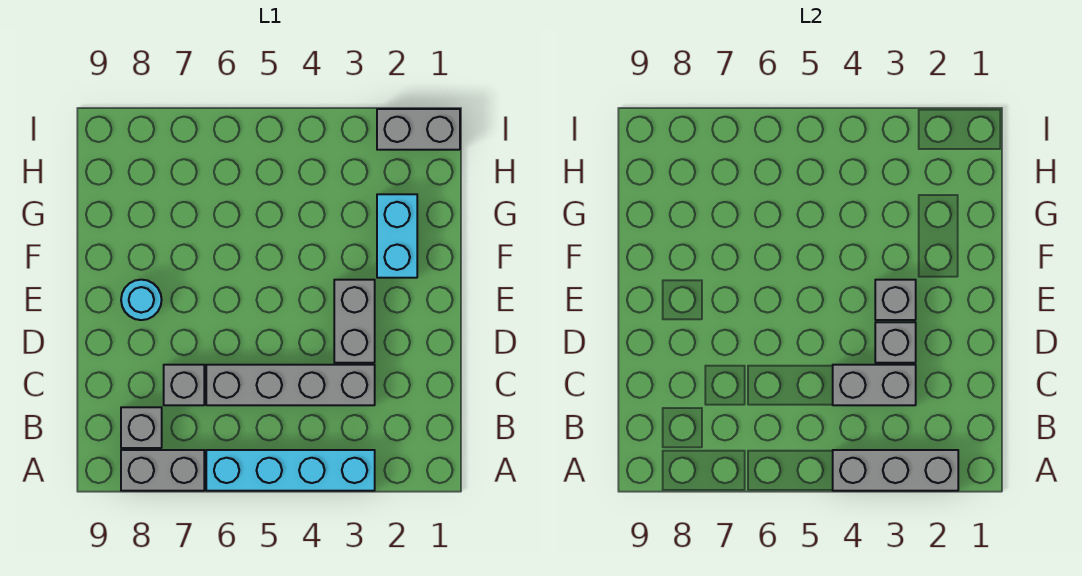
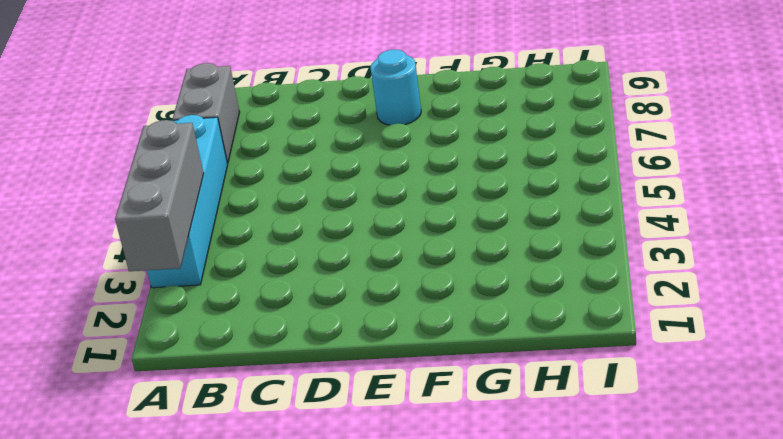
none -> grey brick B8 level 1
none -> grey brick C3:C6 level 1
none -> grey brick C7 level 1

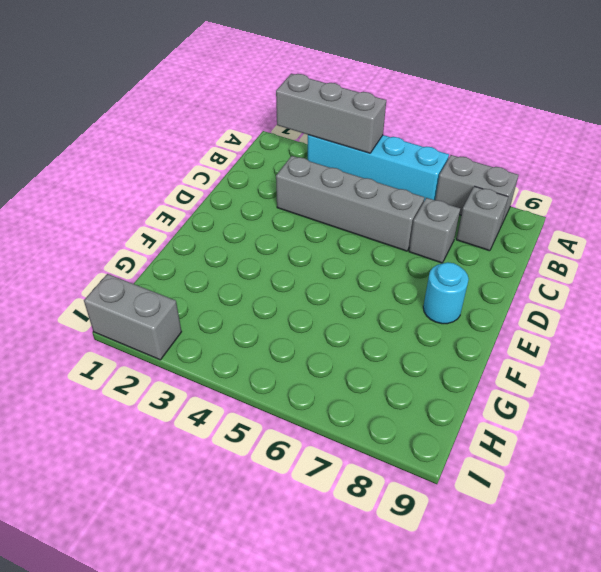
none -> grey brick D3:E3 level 1
none -> cyan brick F2:G2 level 1
none -> grey brick C3:C4 level 2

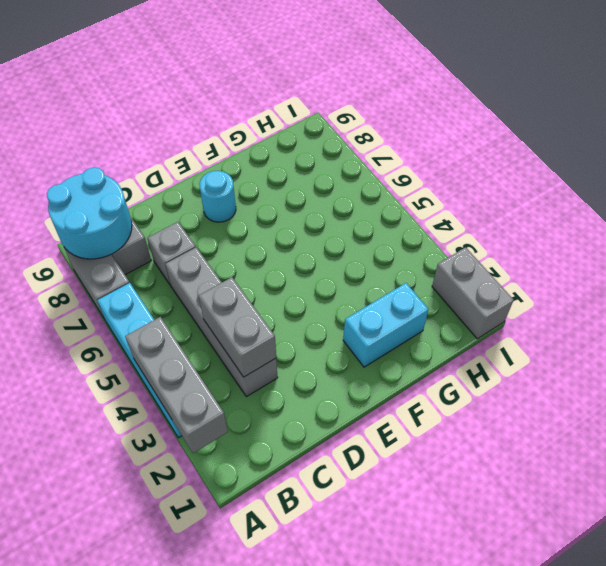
cyan round brick A8:B9 level 2 -> none
none -> grey brick D3:E3 level 1
none -> grey brick D3 level 2
none -> grey brick E3 level 2

